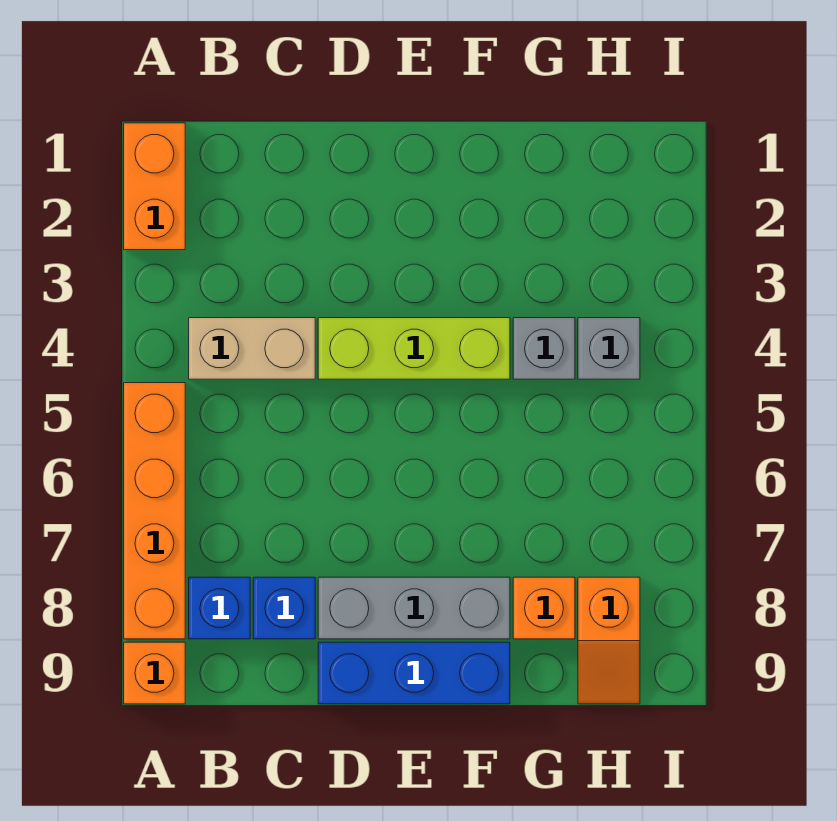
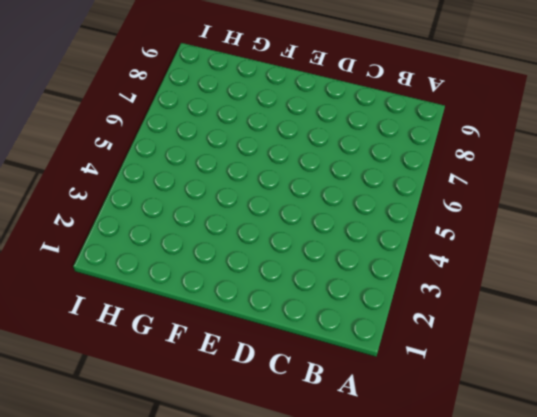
none -> orange brick A1:A2 level 1
none -> orange brick A5:A8 level 1
none -> orange brick A9 level 1

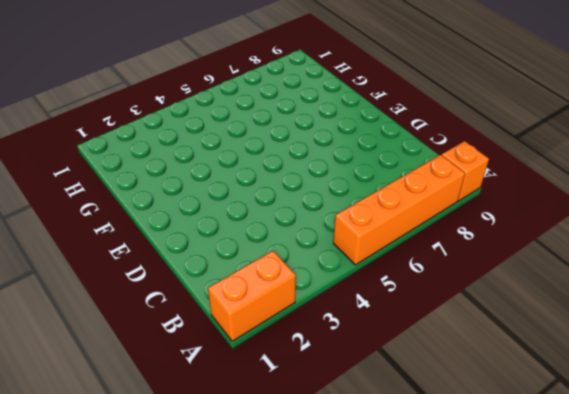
none -> tan brick B4:C4 level 1
none -> blue brick B8 level 1
none -> blue brick C8 level 1

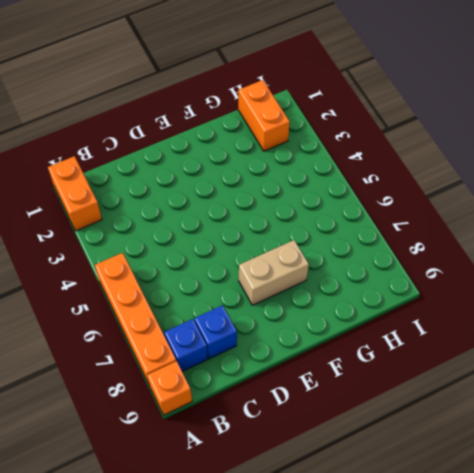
tan brick E7:F7 level 1 -> tan brick B4:C4 level 1
orange brick H1:H2 level 1 -> none
none -> lime brick D4:F4 level 1
none -> grey brick D8:F8 level 1
none -> blue brick D9:F9 level 1

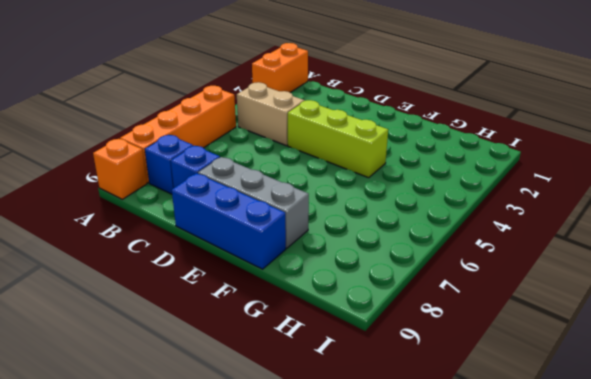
none -> grey brick G4 level 1
none -> orange brick G8 level 1
none -> grey brick H4 level 1

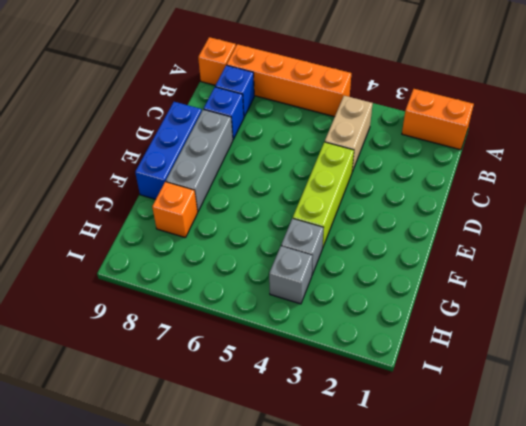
none -> orange slope H8:H9 level 1 top 8

